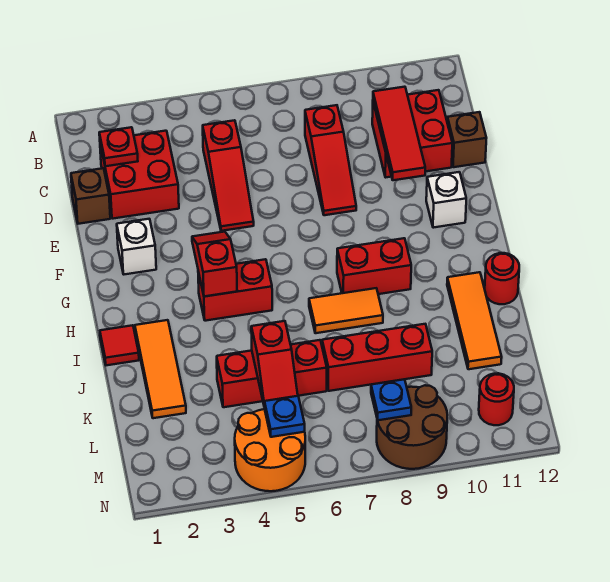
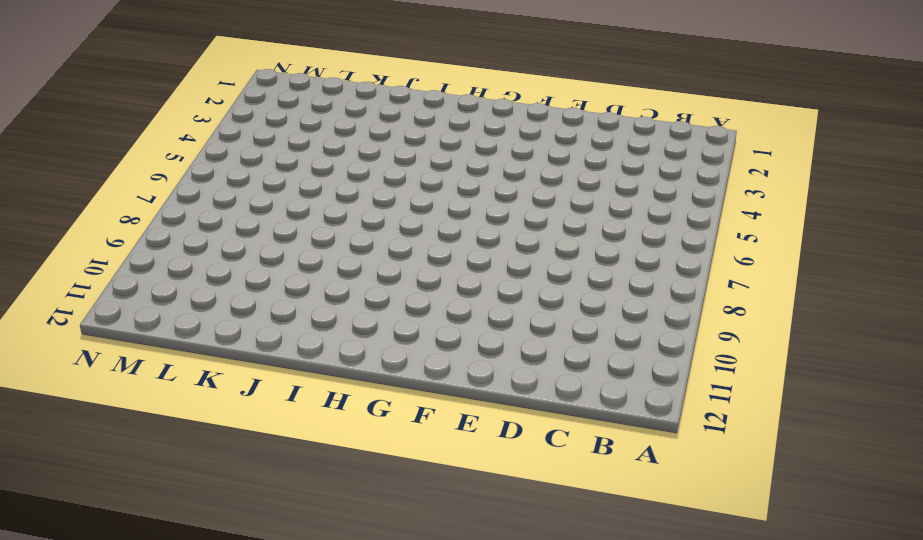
none -> red brick C2:D3 level 1
none -> red slope C5:E5 level 1 top C
none -> red slope C8:E8 level 1 top C

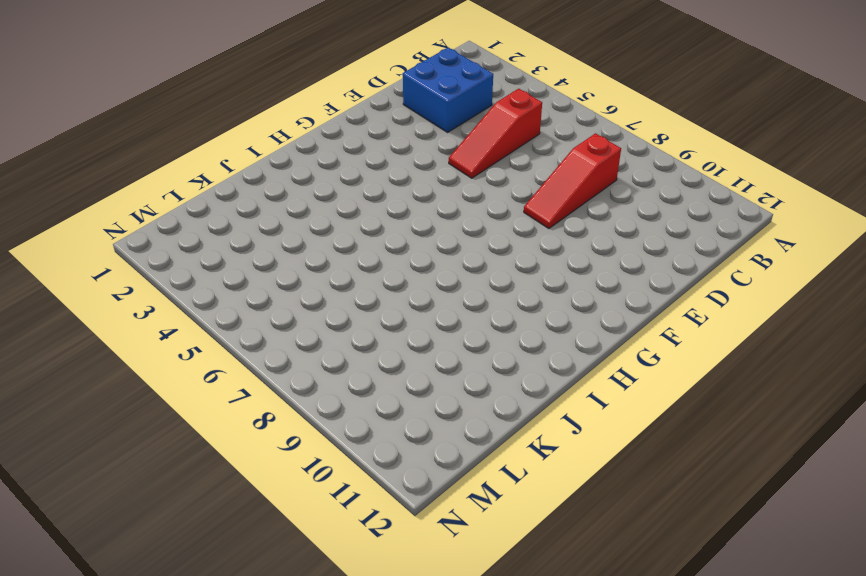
blue brick C2:D3 level 1 -> red brick C2:D3 level 1
none -> red brick C10:D11 level 1
none -> brown brick D1 level 1
none -> brown brick D12 level 1

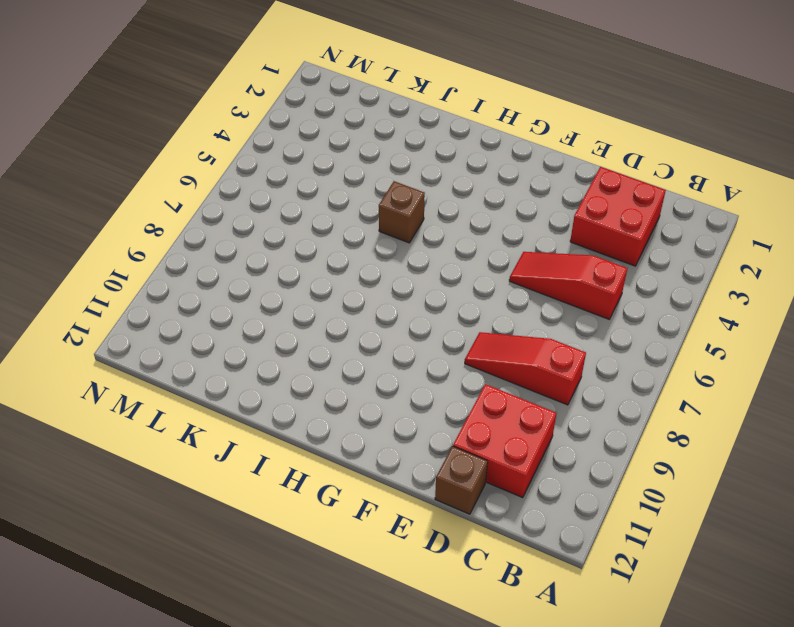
brown brick I5 level 1 -> brown brick D1 level 1
none -> white brick F2 level 1
none -> white brick F11 level 1
none -> red brick H4:H5 level 1

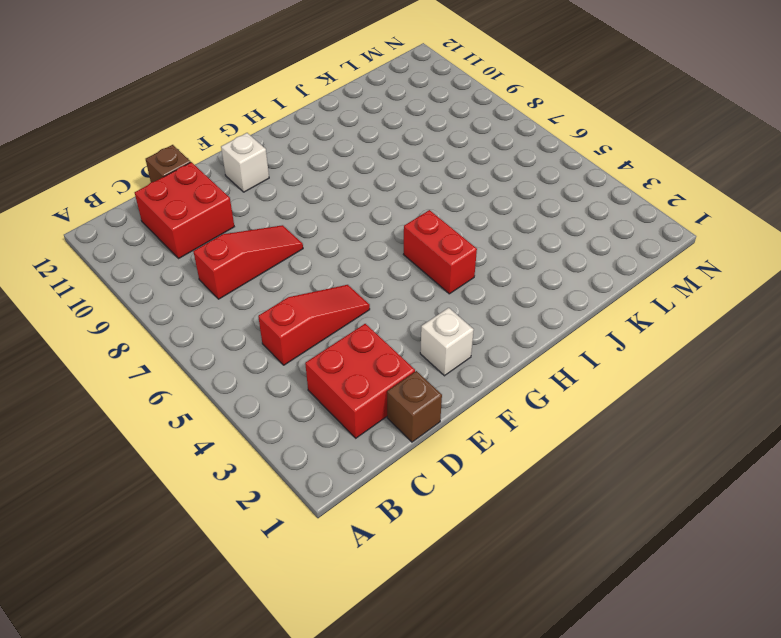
none -> red brick H8:H9 level 1
none -> red tile I1 level 1
none -> orange tile I2:K2 level 1

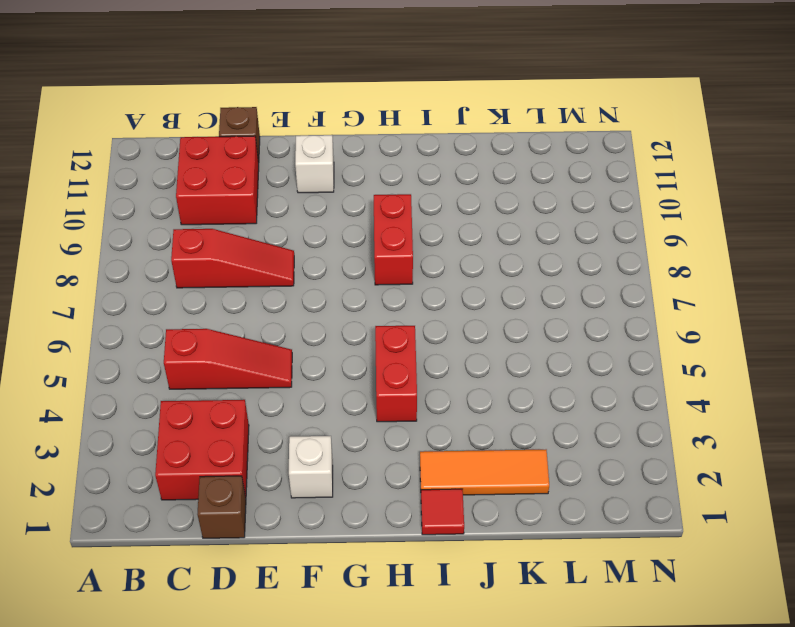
none -> orange tile I7:I8 level 1
none -> orange tile I11:K11 level 1
none -> red round brick I12 level 1

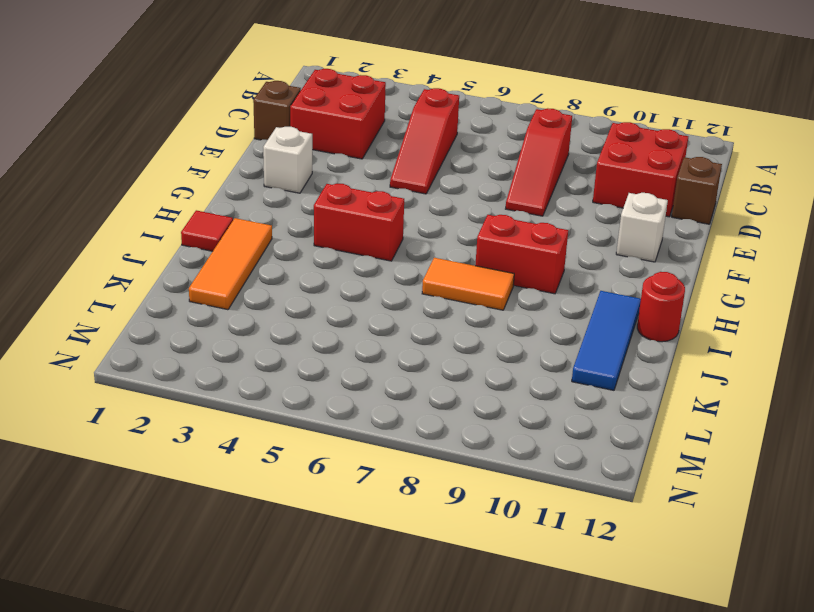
blue tile I11:K11 level 1 -> orange tile I11:K11 level 1
none -> red brick K4:K6 level 1
none -> red brick K7:K9 level 1
none -> orange round brick M4:N5 level 1

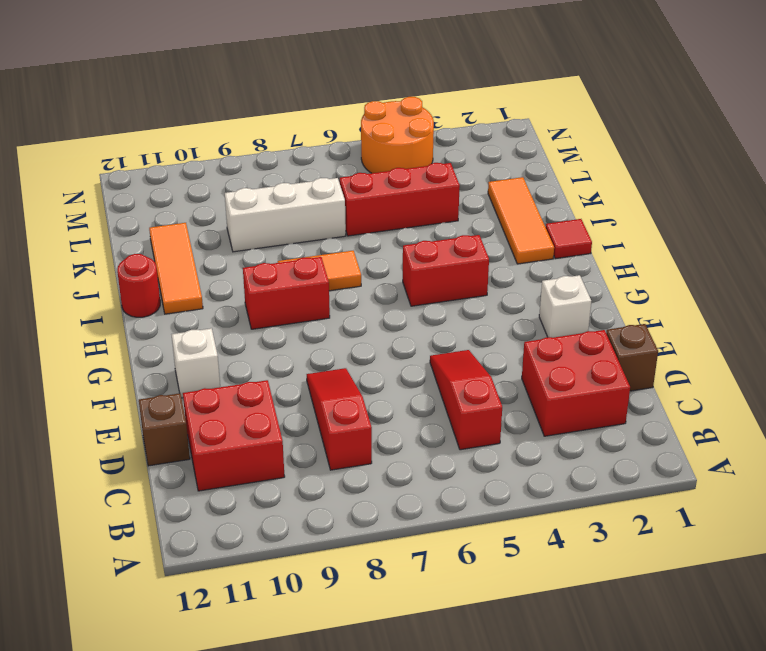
white brick K7:K9 level 1 -> red brick K7:K9 level 1
none -> brown round brick M8:N9 level 1
none -> red round brick M11 level 1
none -> red plate C2 level 2

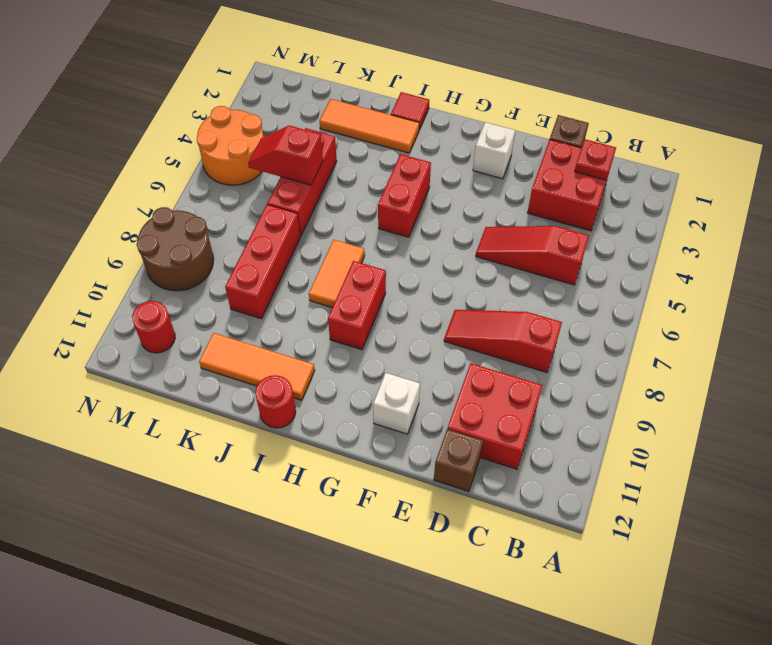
none -> red tile C10:E10 level 2
none -> red slope G4:H4 level 2 top H
none -> blue plate M5 level 2

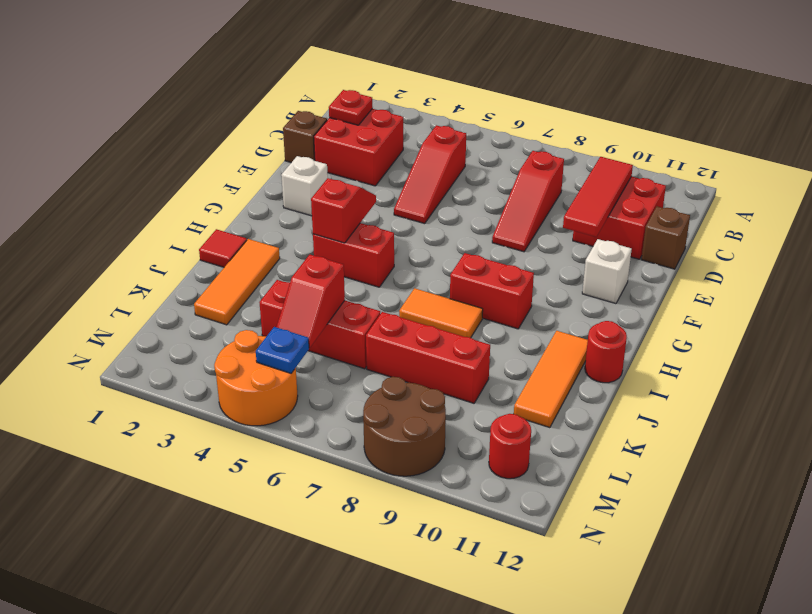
none -> blue plate M8 level 2

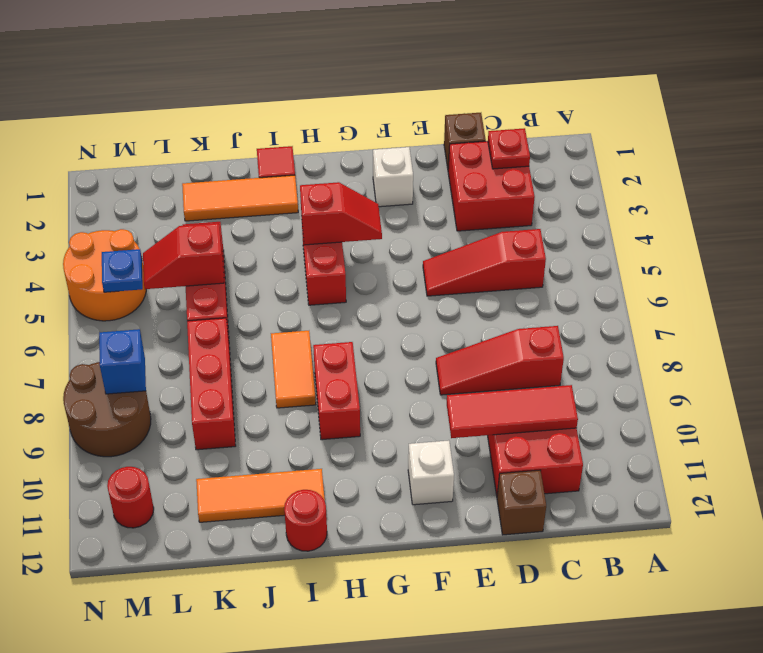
blue brick M8 level 2 -> blue plate M8 level 2

